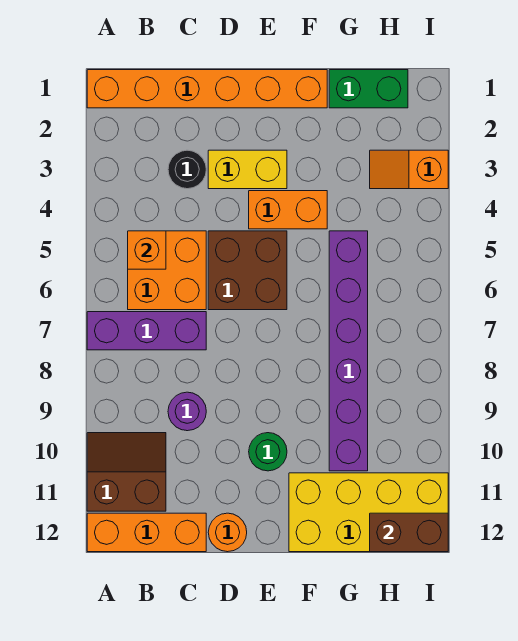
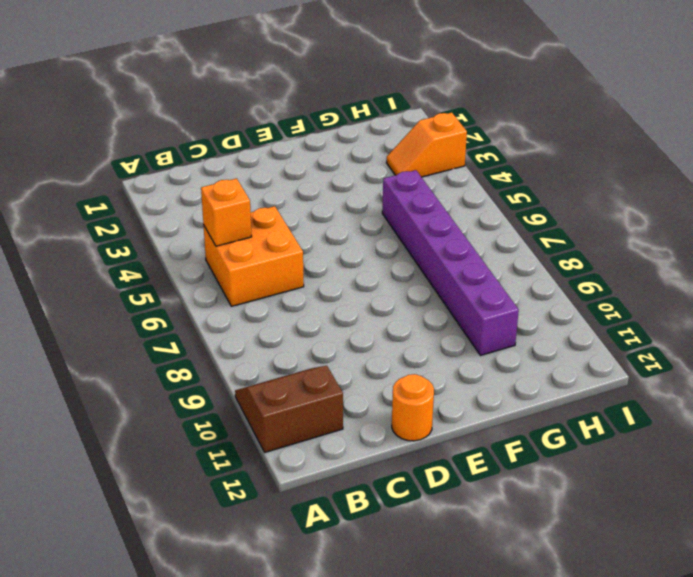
none -> orange brick A1:F1 level 1
none -> purple brick A7:C7 level 1
none -> orange brick A12:C12 level 1

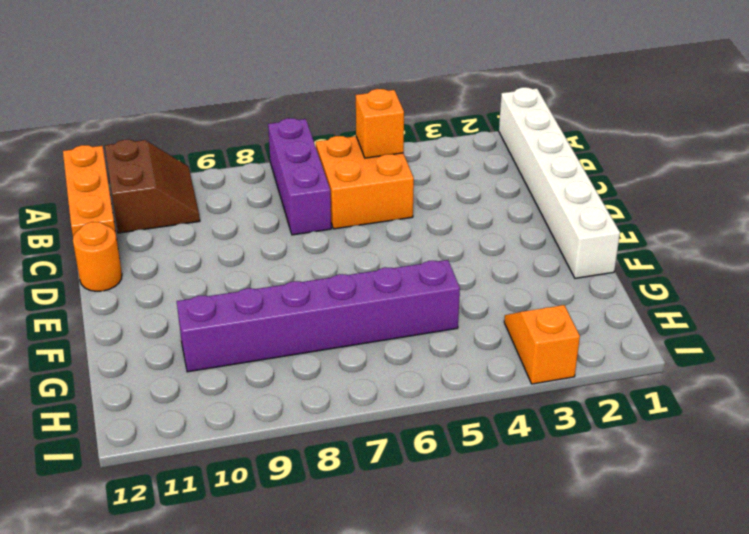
white brick A1:F1 level 1 -> orange brick A1:F1 level 1
none -> black round brick C3 level 1
none -> purple round brick C9 level 1
none -> yellow brick D3:E3 level 1

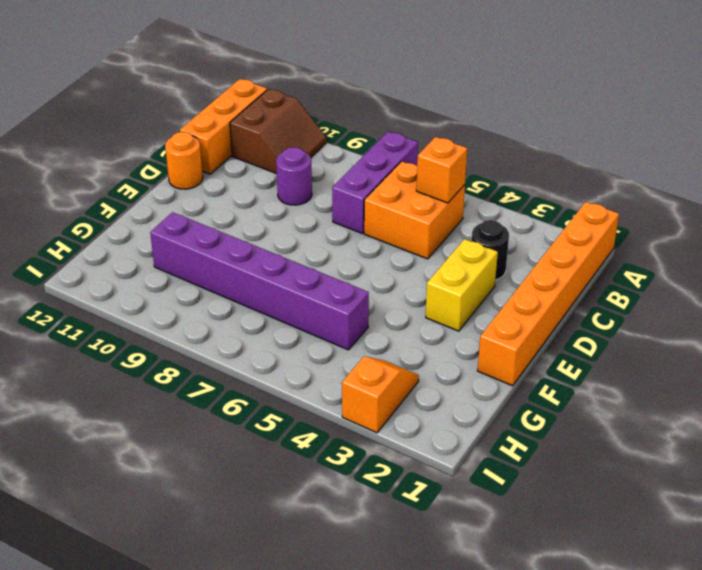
none -> brown brick D5:E6 level 1
none -> orange brick E4:F4 level 1
none -> green round brick E10 level 1

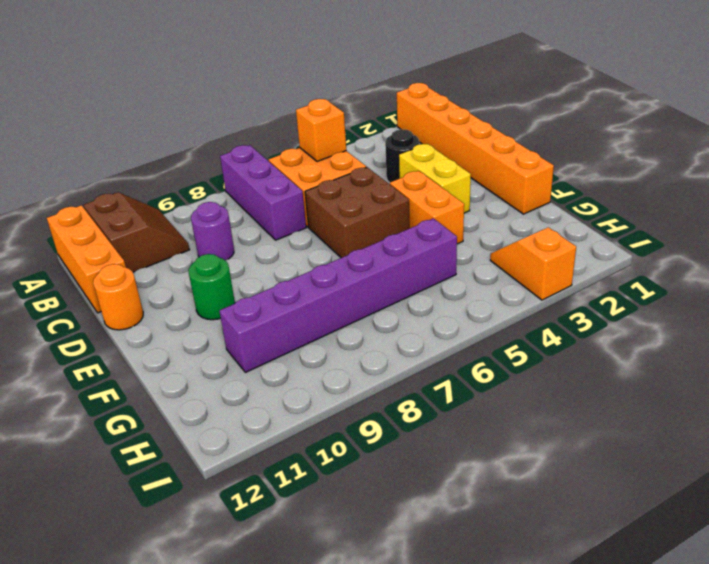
none -> yellow brick F11:I12 level 1
none -> green brick G1:H1 level 1
none -> brown brick H12:I12 level 2

